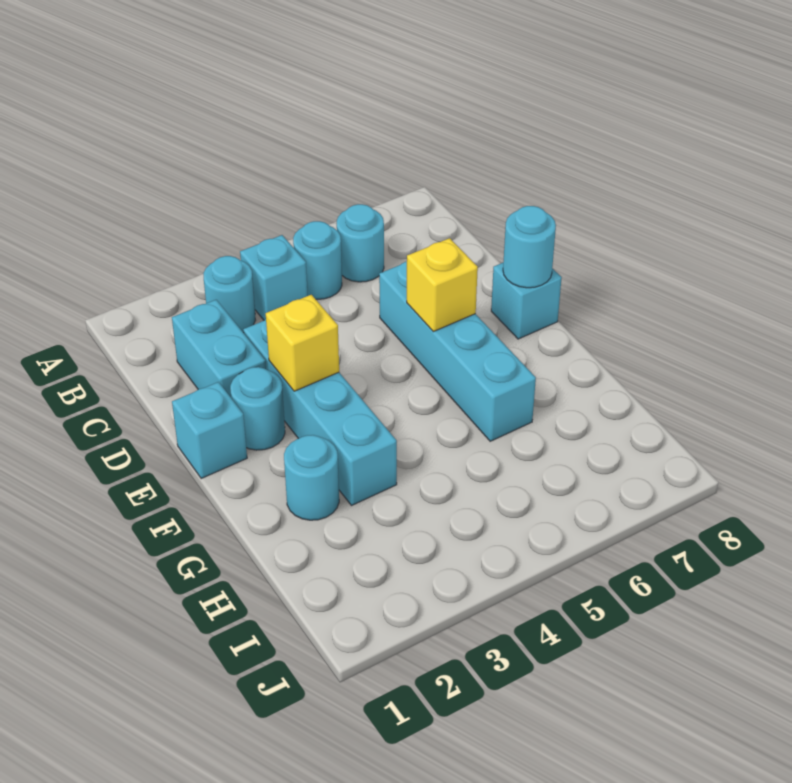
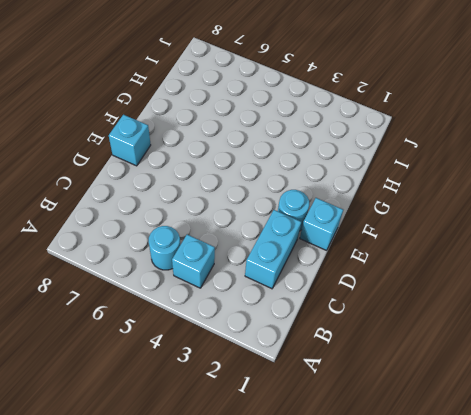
none -> cyan round brick B3 level 1
none -> cyan round brick B6 level 1
none -> cyan brick D3:G3 level 1

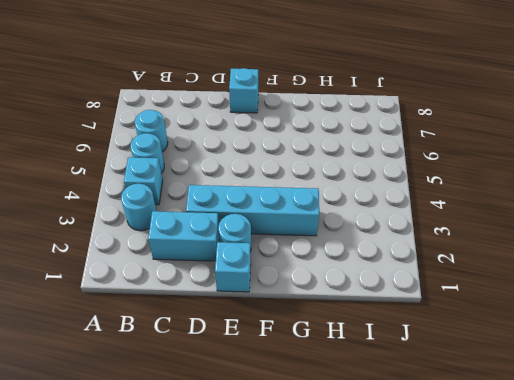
none -> cyan brick D6:G6 level 1
none -> cyan round brick G2 level 1
none -> yellow brick E3 level 2

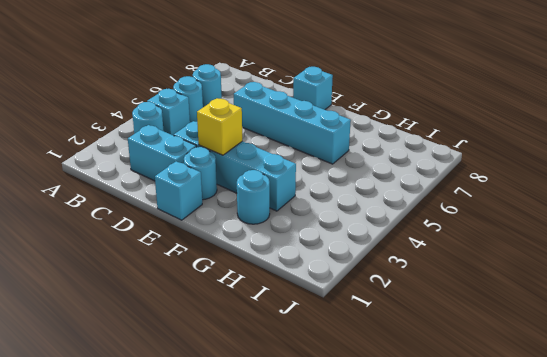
none -> yellow brick E6 level 2
none -> cyan round brick E8 level 2

